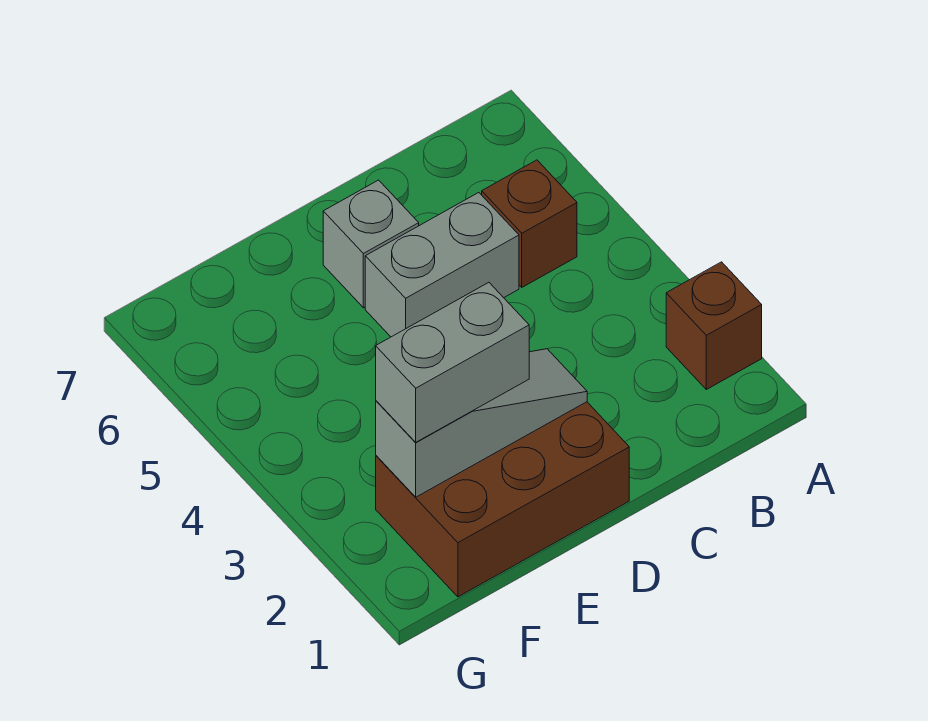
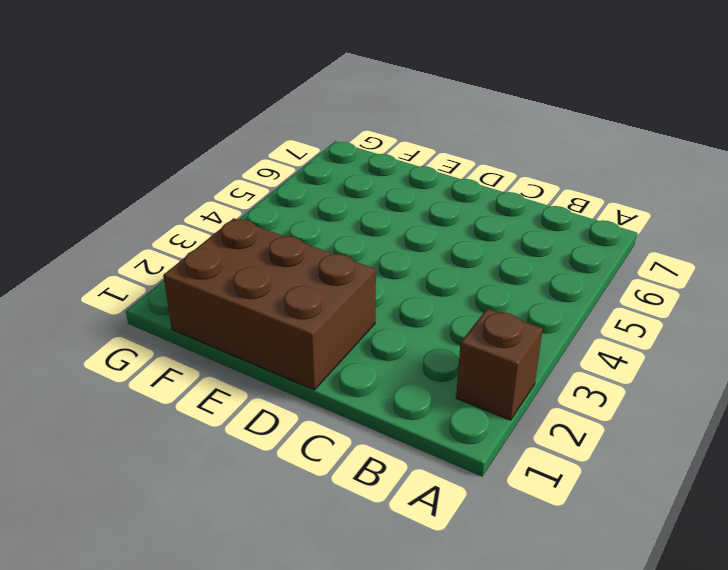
none -> brown brick B5 level 1
none -> grey brick C5:D5 level 1

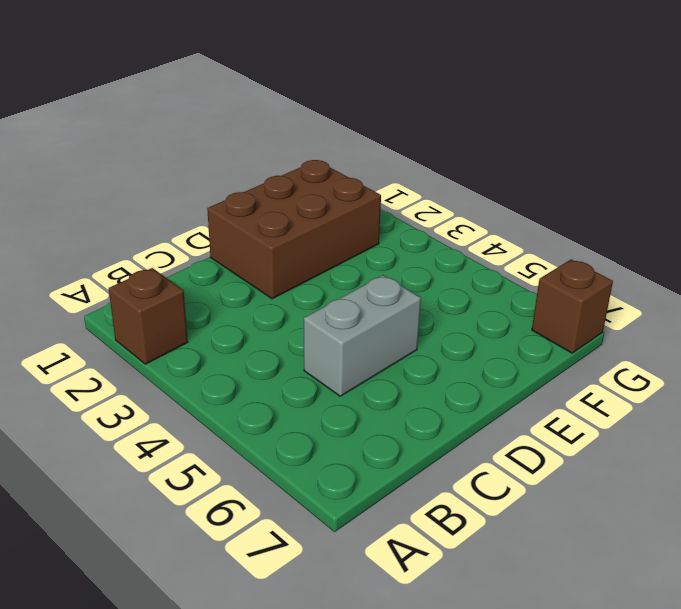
brown brick G7 level 1 -> brown brick B5 level 1
none -> grey brick D6 level 1
none -> grey slope D2:F2 level 2 top F

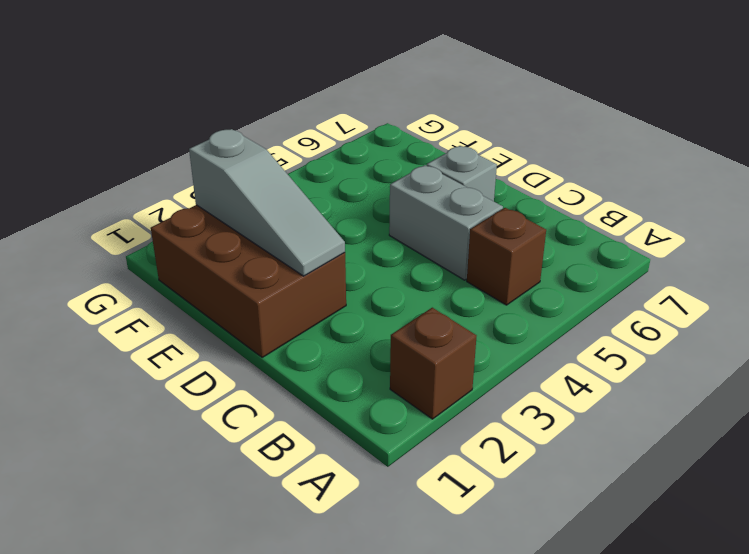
none -> grey brick E2:F2 level 3

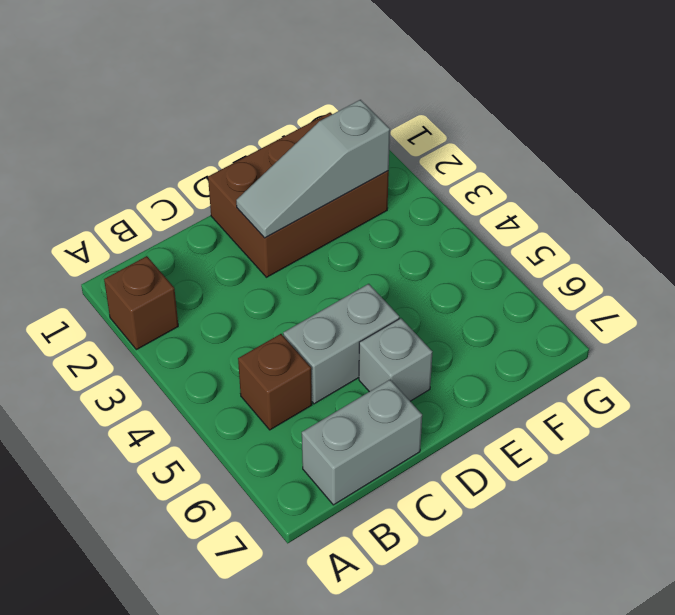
grey brick B7:C7 level 1 -> grey brick E2:F2 level 3

